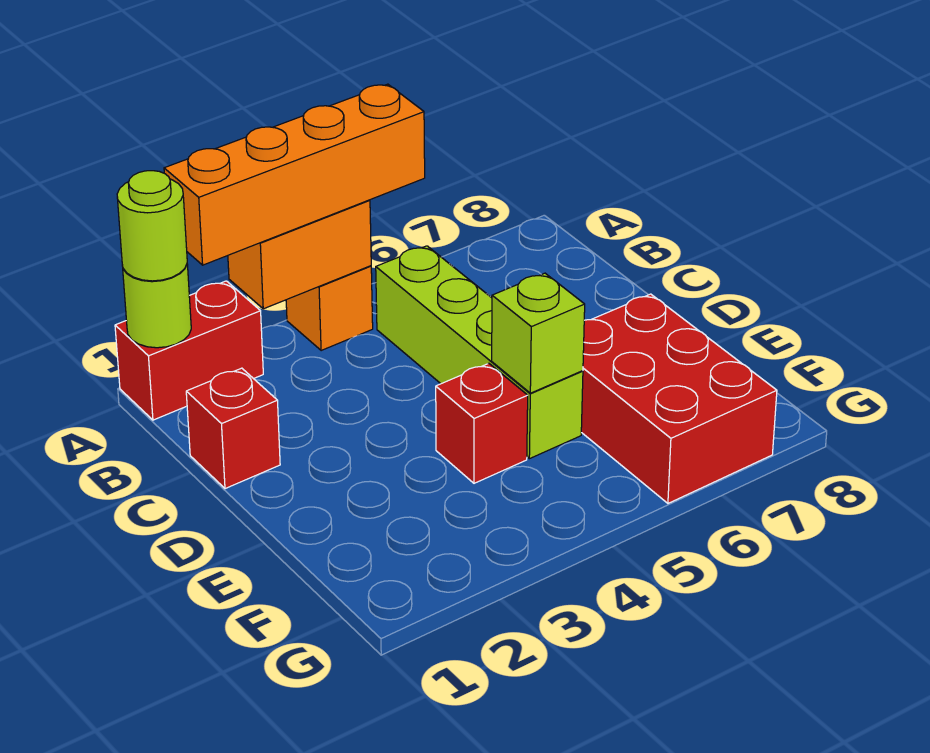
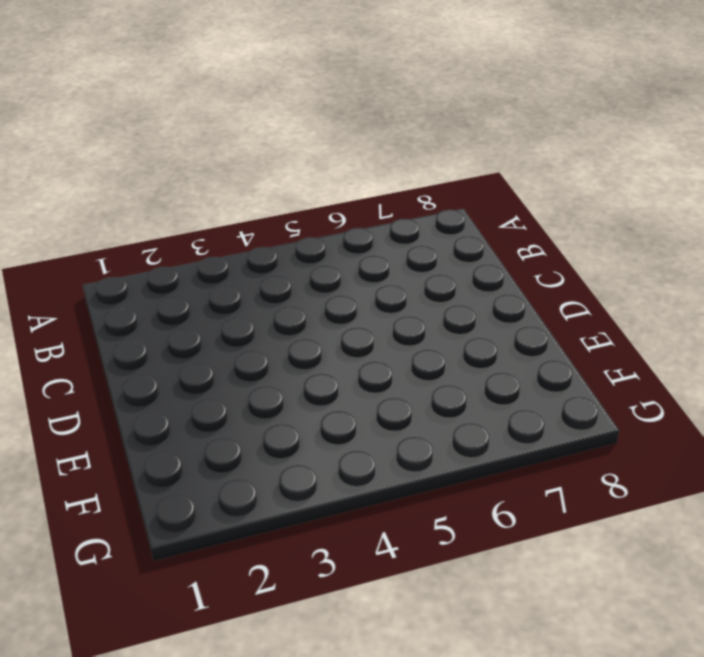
none -> red brick A1:A2 level 1
none -> orange brick A4 level 1

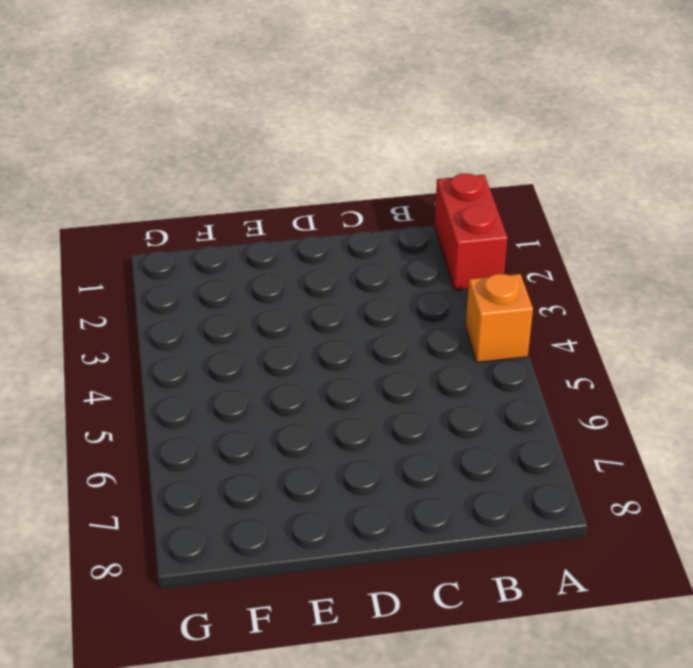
none -> lime brick B5:E5 level 1
none -> red brick C1 level 1

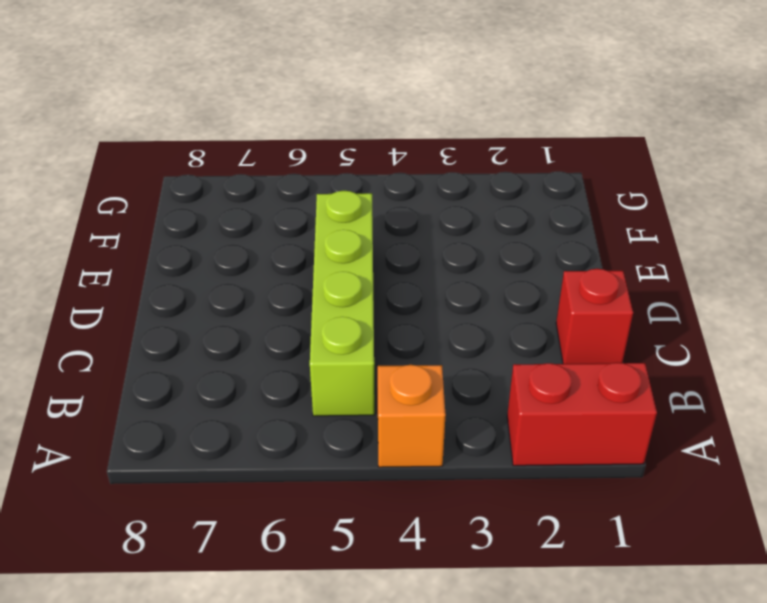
none -> red brick E4 level 1
none -> red brick E6:G7 level 1

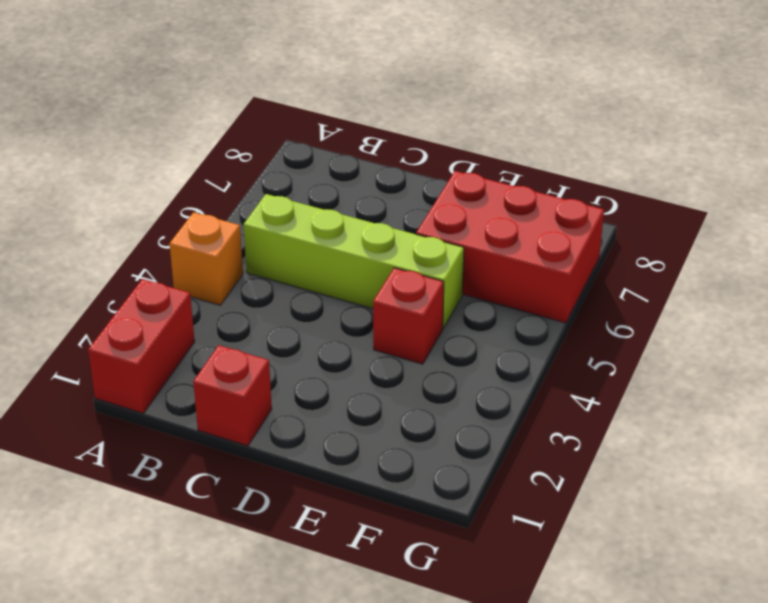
none -> lime round brick A1 level 2
none -> orange brick A3:A4 level 2

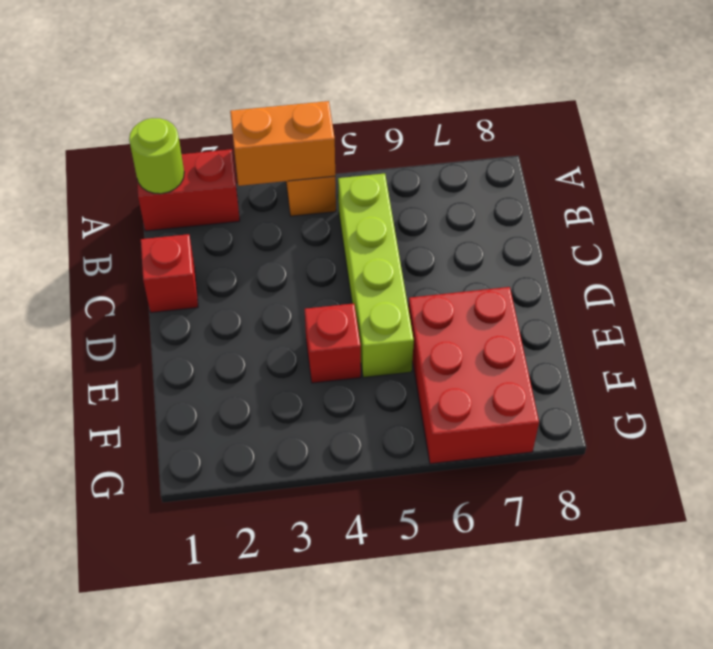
none -> lime brick E5 level 2
none -> lime round brick A1 level 3

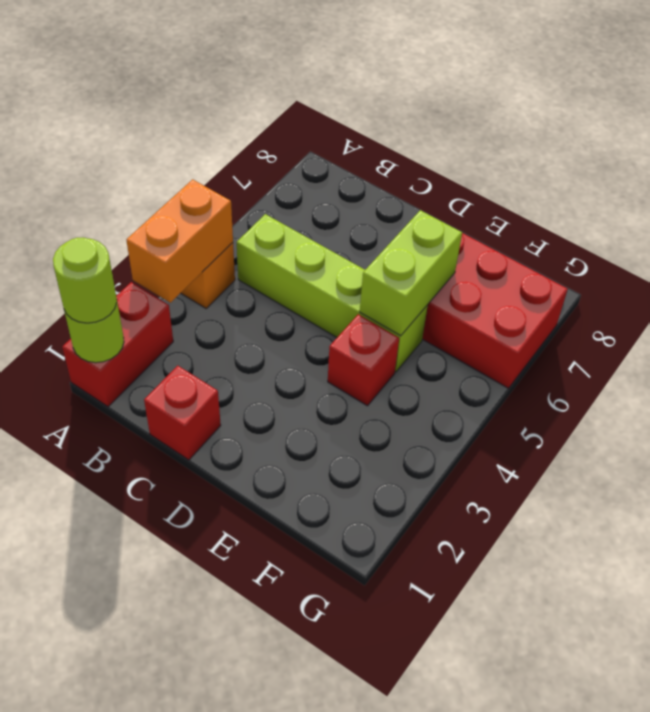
lime brick E5:E6 level 2 -> lime brick E5 level 2
none -> orange brick A2:A5 level 3

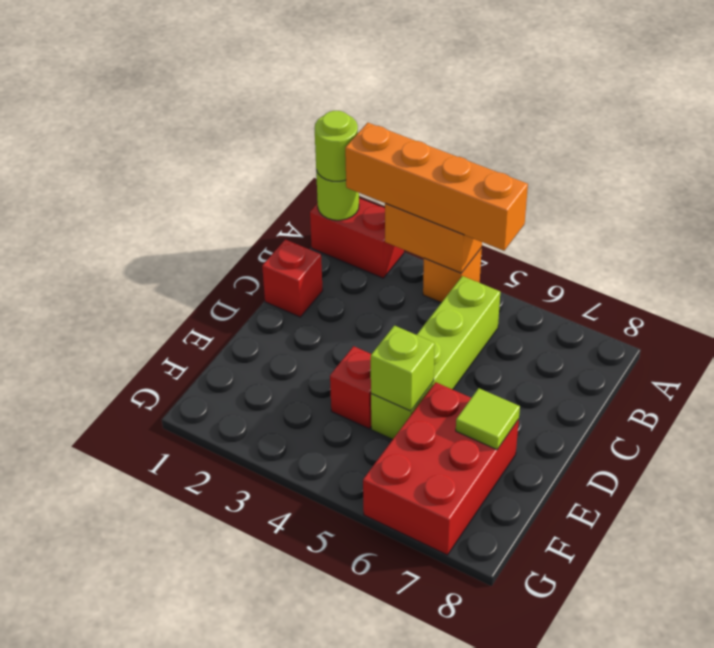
lime tile E7 level 2 -> none

